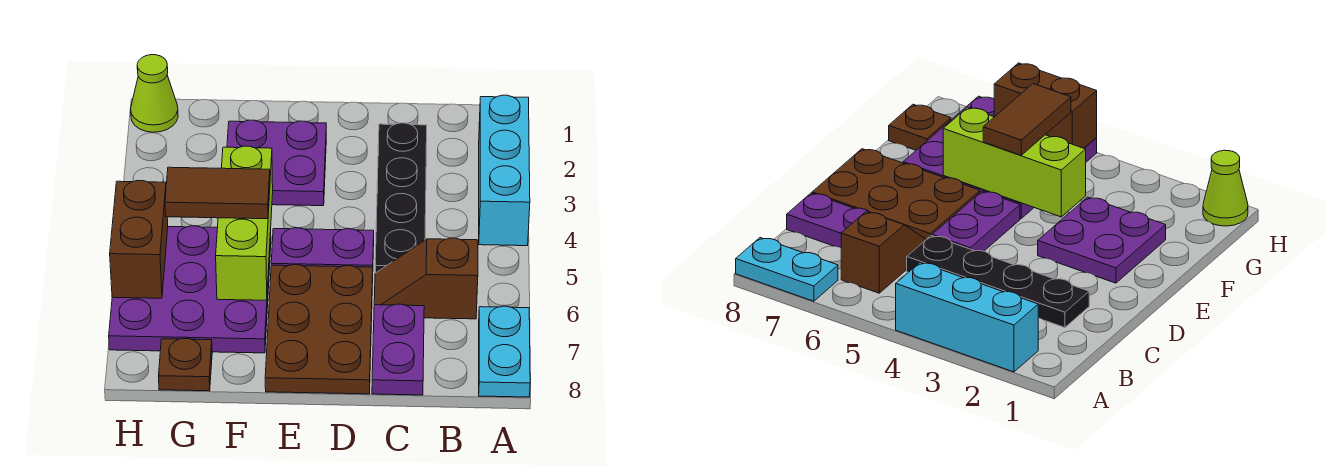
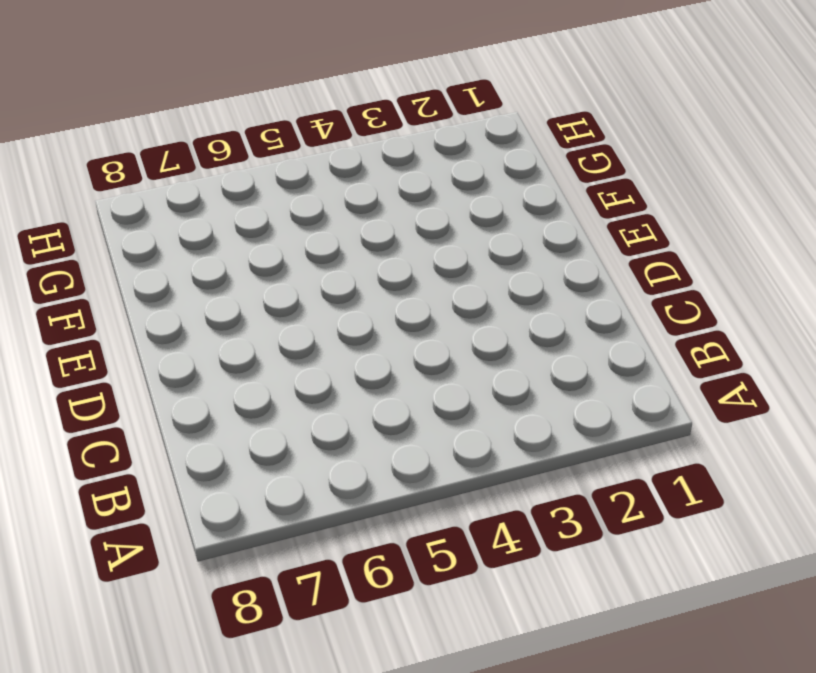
none -> cyan brick A2:A4 level 1
none -> cyan plate A7:A8 level 1
none -> brown slope B6:C6 level 1 top B

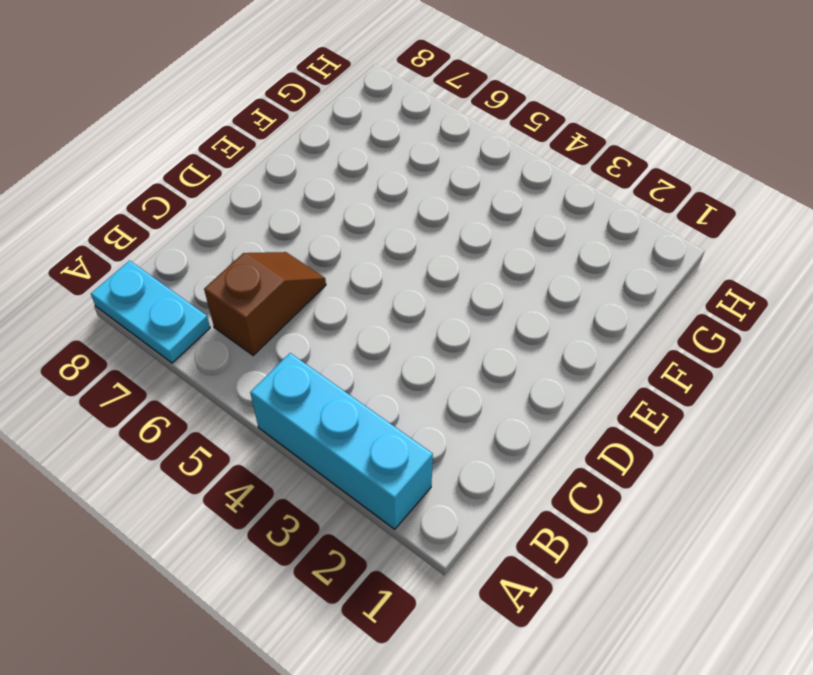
none -> black plate C2:C5 level 1
none -> purple plate C7:C8 level 1
none -> purple plate D5:E5 level 1

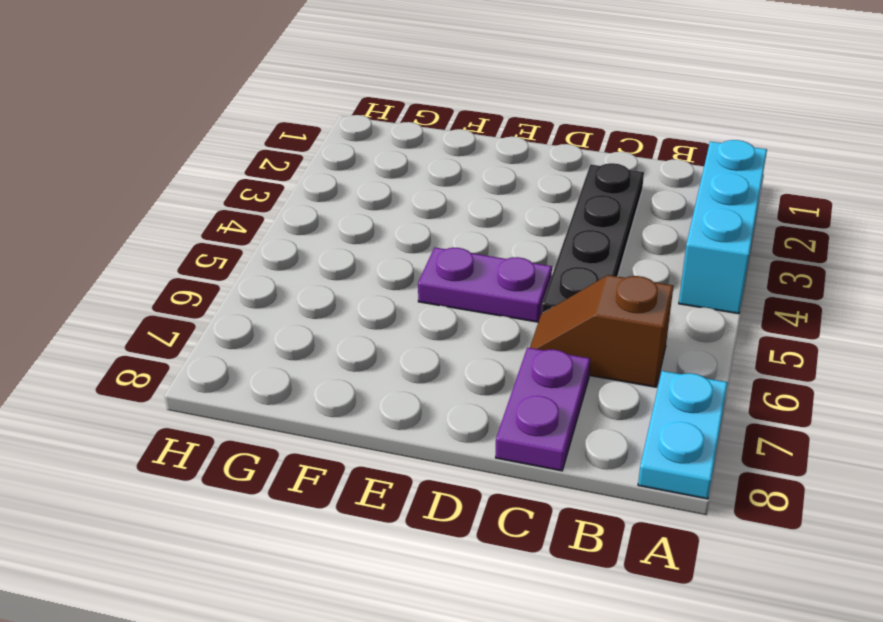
none -> brown plate D6:E8 level 1
none -> purple plate E2:F3 level 1
none -> purple plate F5:H7 level 1

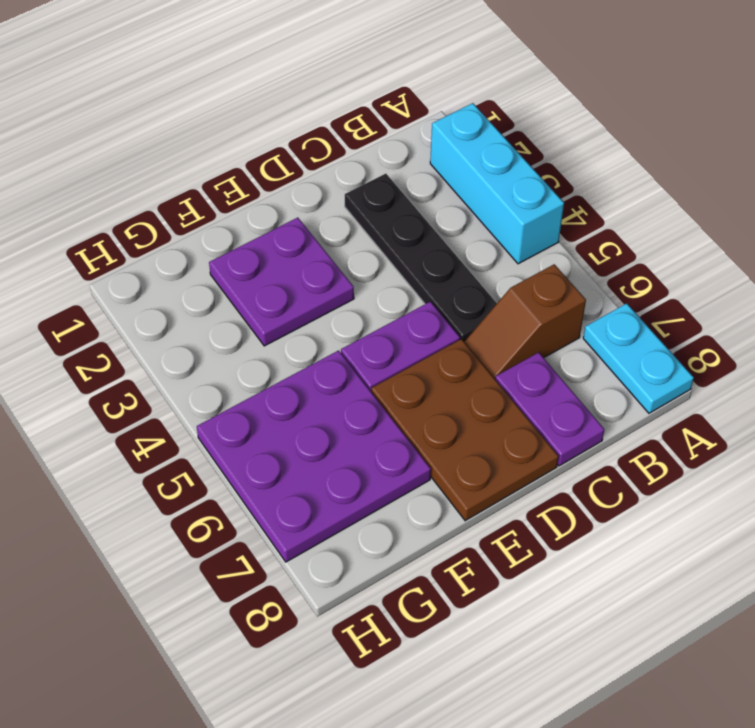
none -> brown plate G8 level 1
none -> lime cone H1 level 1
none -> lime brick F4:F6 level 2

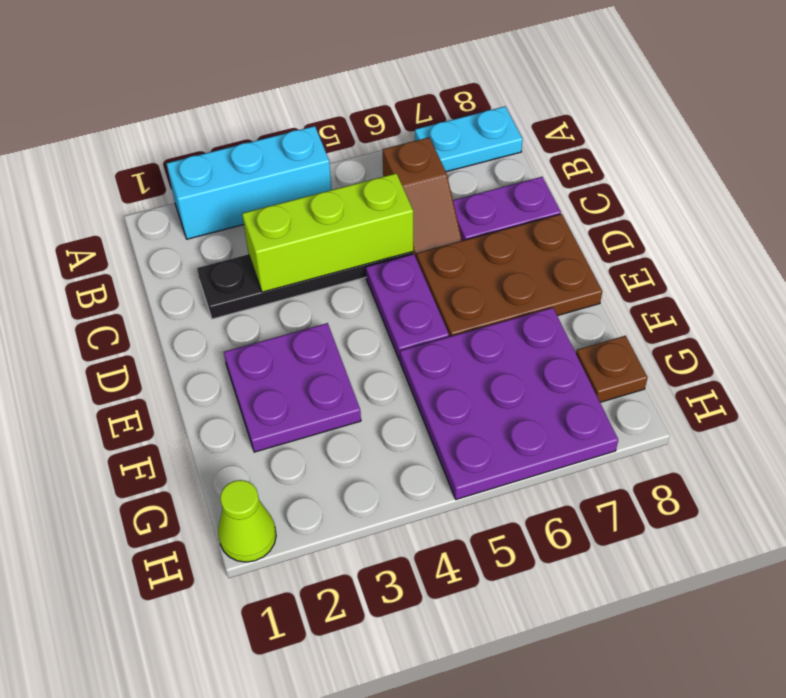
lime brick C3:C5 level 2 -> lime brick F4:F6 level 2
none -> brown brick H5:H6 level 2
none -> brown tile F5:G5 level 3

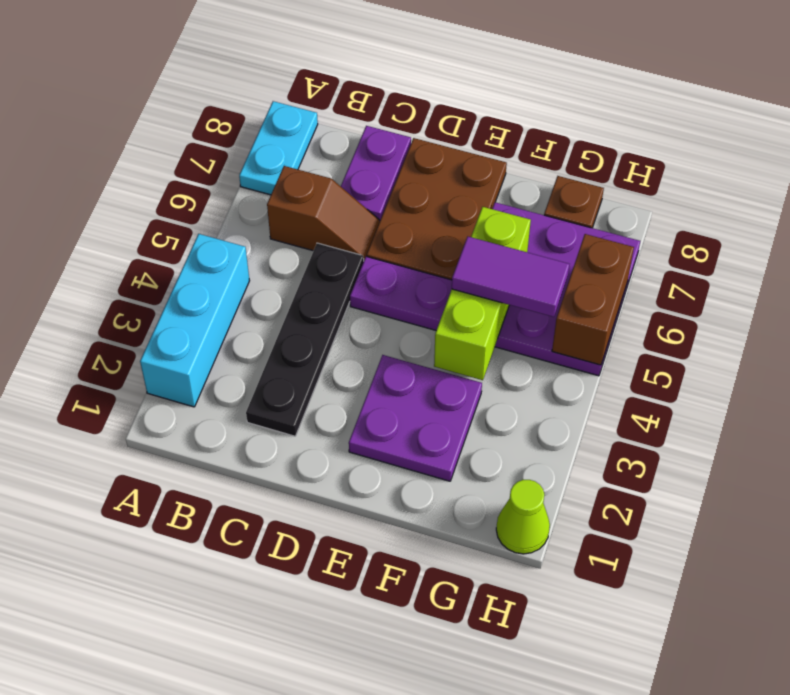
purple tile F5:G5 level 3 -> brown tile F5:G5 level 3

